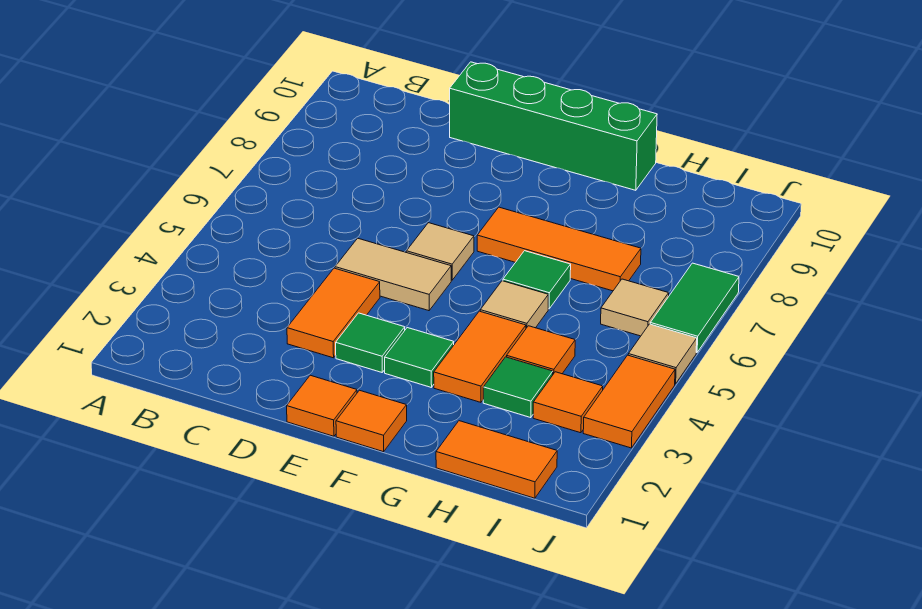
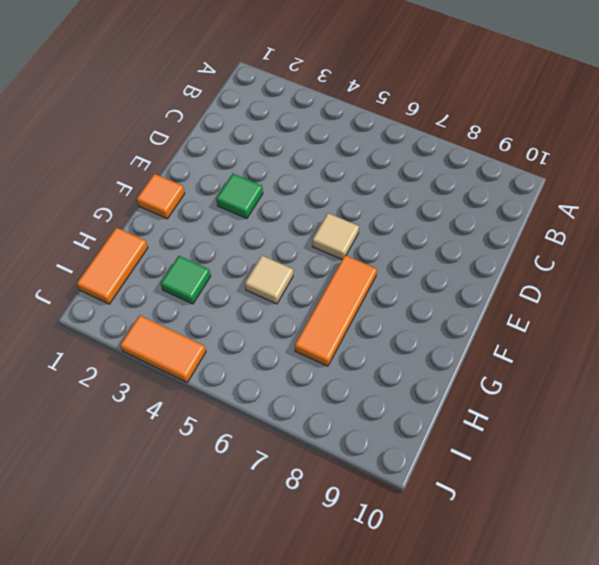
none -> orange tile D3:D4 level 1
none -> tan tile D5:E5 level 1
none -> green brick D10:G10 level 1

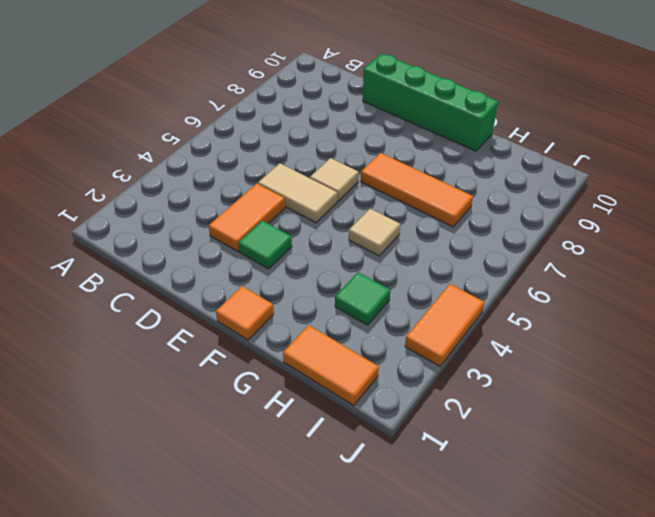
none -> orange tile E1 level 1
none -> green tile F3 level 1
none -> orange tile G3:G4 level 1

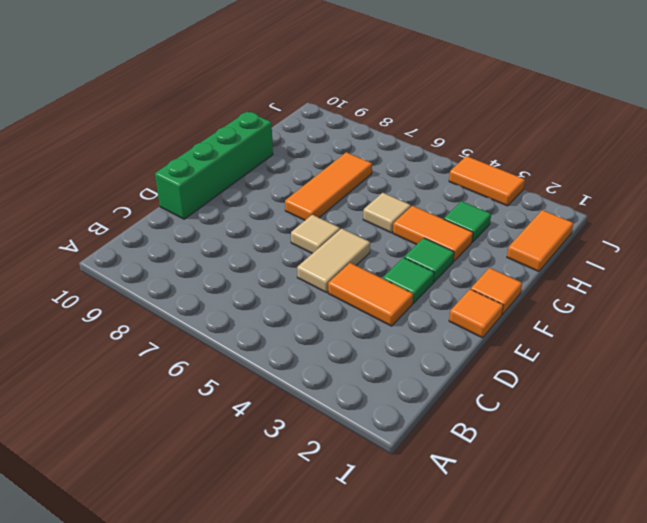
none -> green tile G6 level 1
none -> orange tile H4 level 1
none -> orange tile I3 level 1

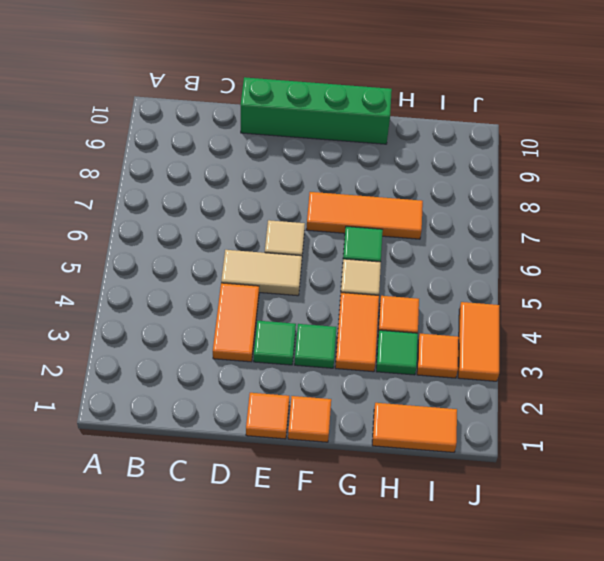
none -> tan tile I6 level 1
none -> tan tile J5 level 1
none -> green tile J6:J7 level 1

